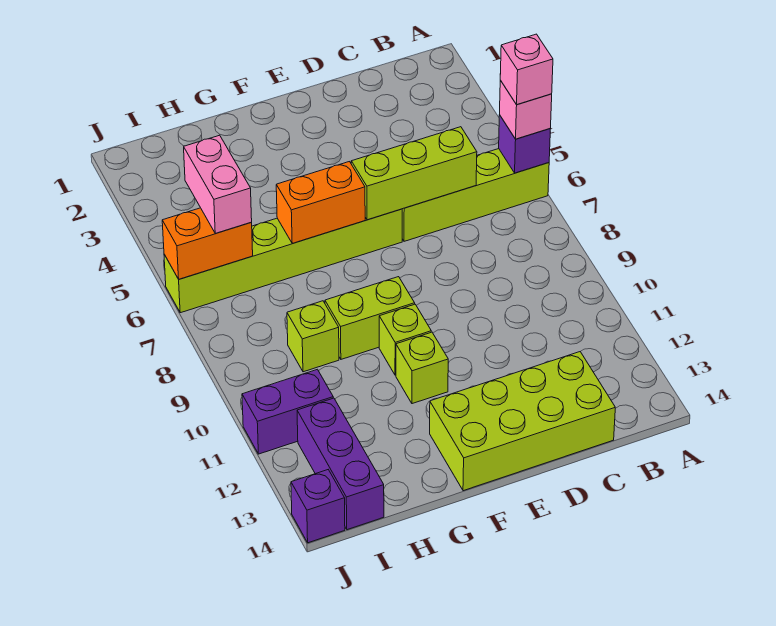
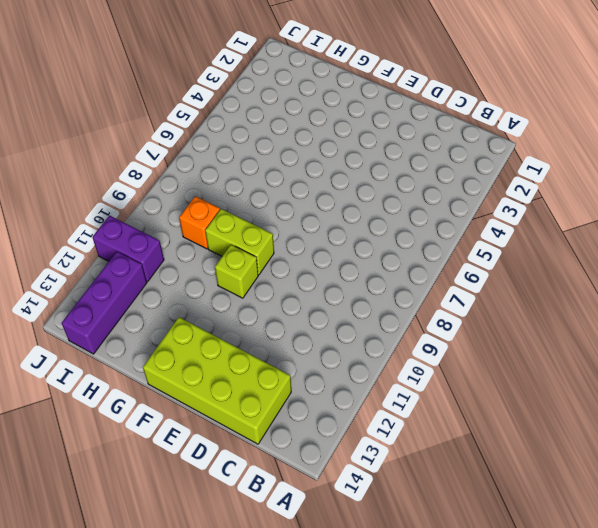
orange brick H9 level 1 -> lime brick H9 level 1
none -> lime brick A6:D6 level 1
none -> lime brick E6:J6 level 1
none -> lime brick F11 level 1

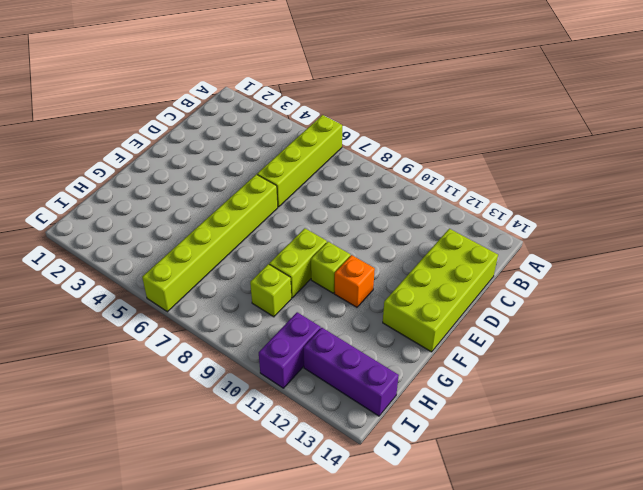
orange brick F11 level 1 -> lime brick F11 level 1
none -> purple brick J14 level 1
none -> purple brick A6 level 2
none -> lime brick C6:E6 level 2

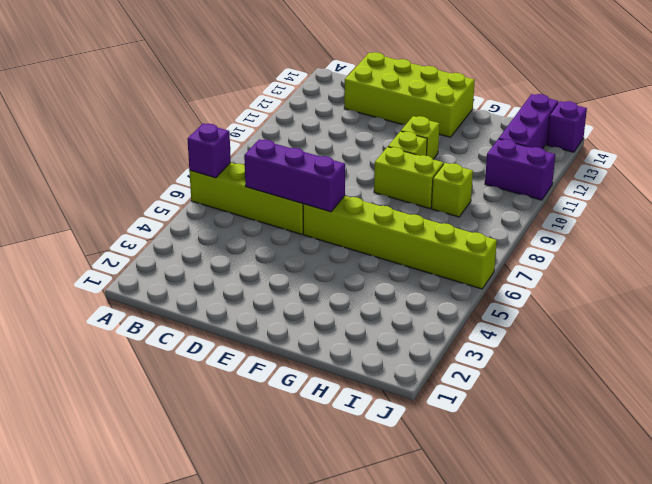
purple brick C6:E6 level 2 -> lime brick C6:E6 level 2
none -> orange brick F6:G6 level 2
none -> orange brick I6:J6 level 2
none -> pink brick A6 level 3

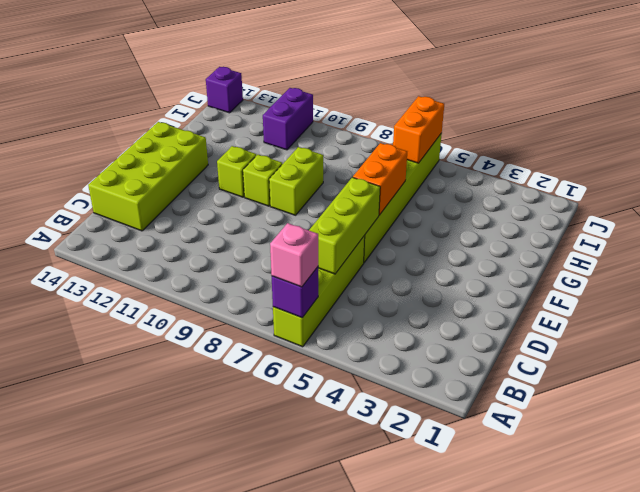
none -> lime brick H9 level 1
none -> purple brick I12:I14 level 1
none -> pink brick I5:I6 level 3

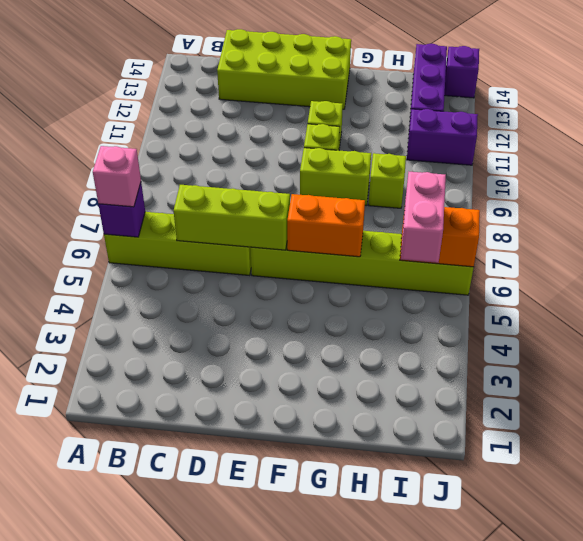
none -> pink brick A6 level 4

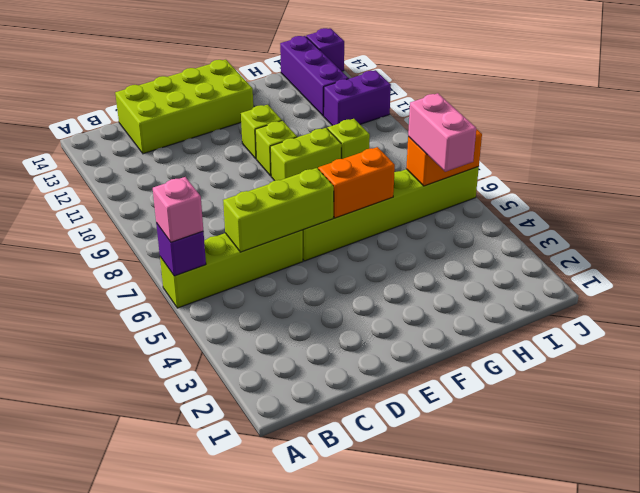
none -> pink brick A6 level 4

